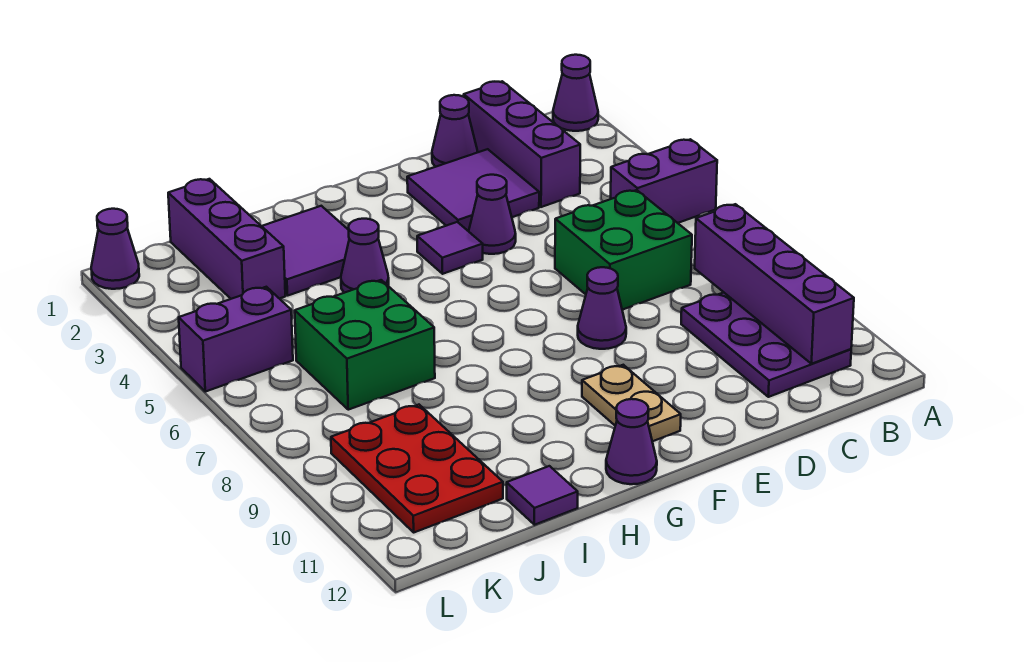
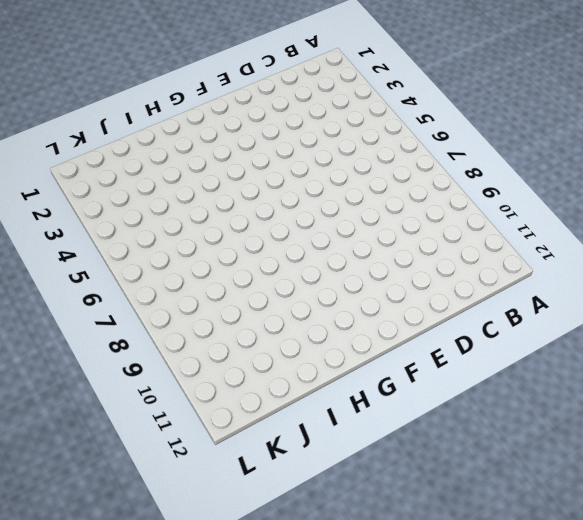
none -> purple cone A1 level 1
none -> purple brick A5:B5 level 1
none -> purple plate B9:C11 level 1

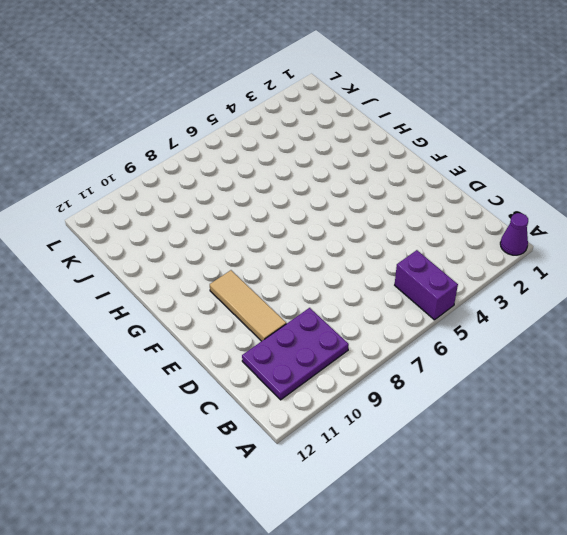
tan tile D10:F10 level 1 -> tan plate F10:F11 level 1
none -> purple brick C1:C3 level 1
none -> green brick C6:D7 level 1
none -> purple cone D1 level 1

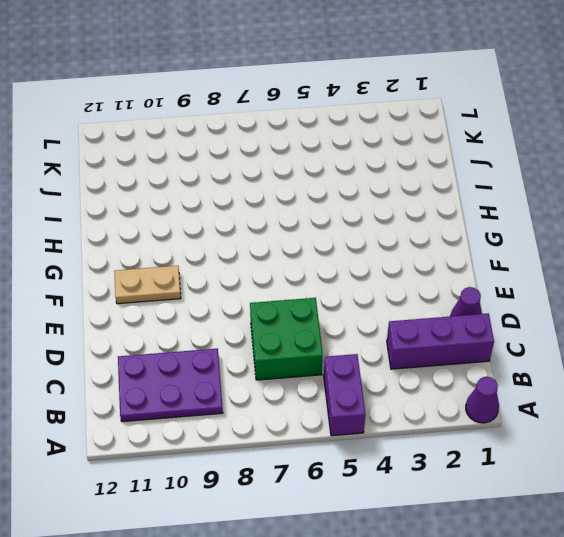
none -> purple tile D2:E3 level 1
none -> purple cone E4 level 1
none -> purple cone E8 level 1

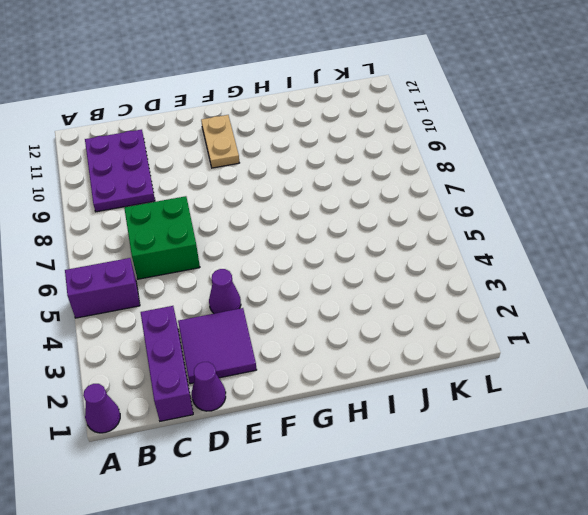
none -> purple cone E8 level 1
none -> purple tile F4 level 1
none -> purple cone G12 level 1

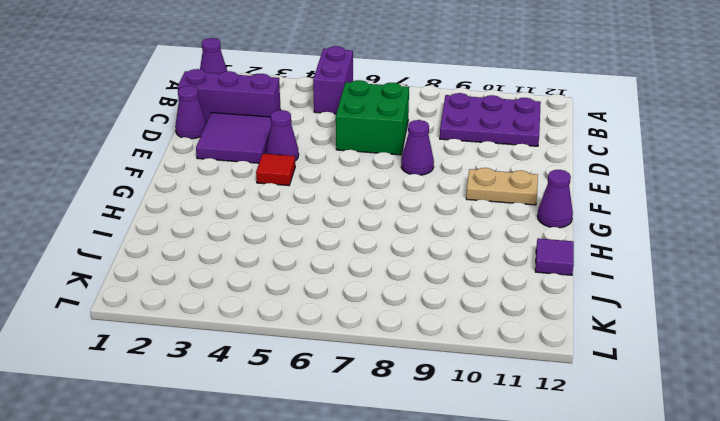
red tile F4 level 1 -> purple tile F4 level 1
none -> purple tile H2:I3 level 1
none -> purple cone H4 level 1
none -> green brick I6:J7 level 1

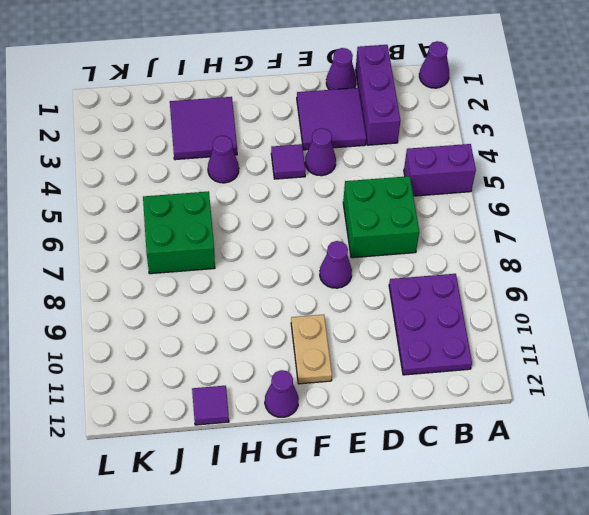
none -> purple brick J1:J3 level 1
none -> red plate J9:K11 level 1
none -> purple brick K5:L5 level 1

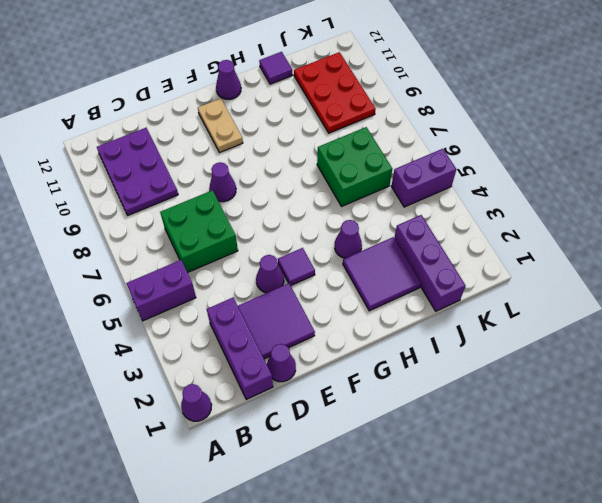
none -> purple cone L1 level 1
none -> purple brick B8:B11 level 2

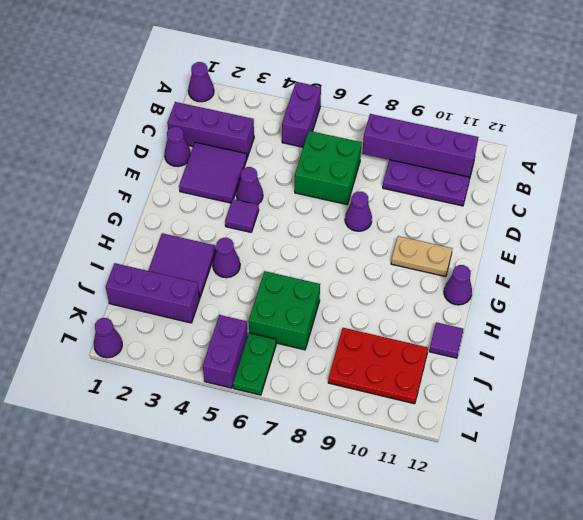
green plate K6:L6 level 1 -> none

